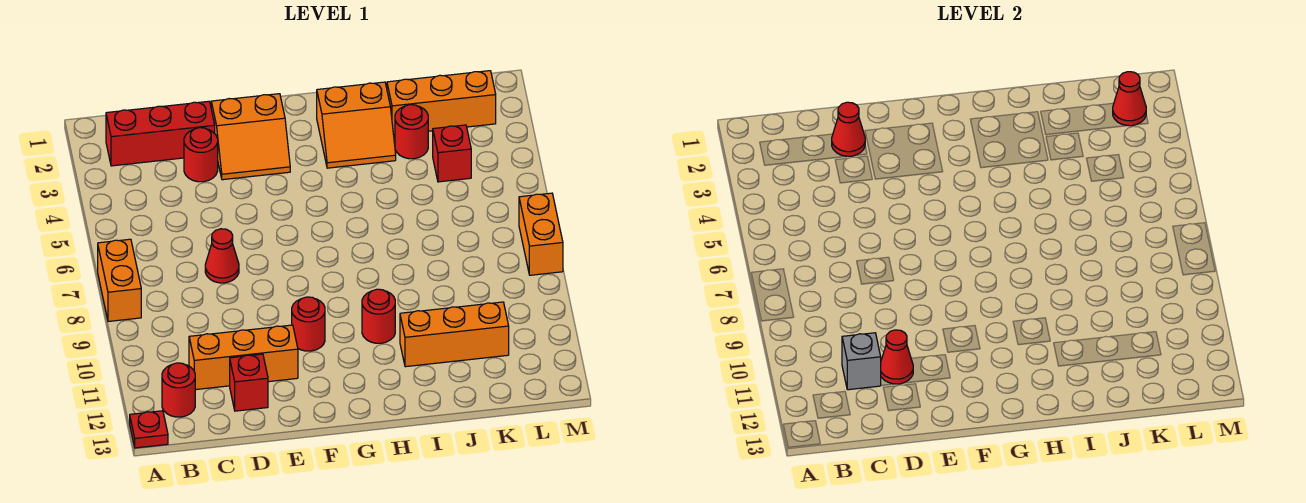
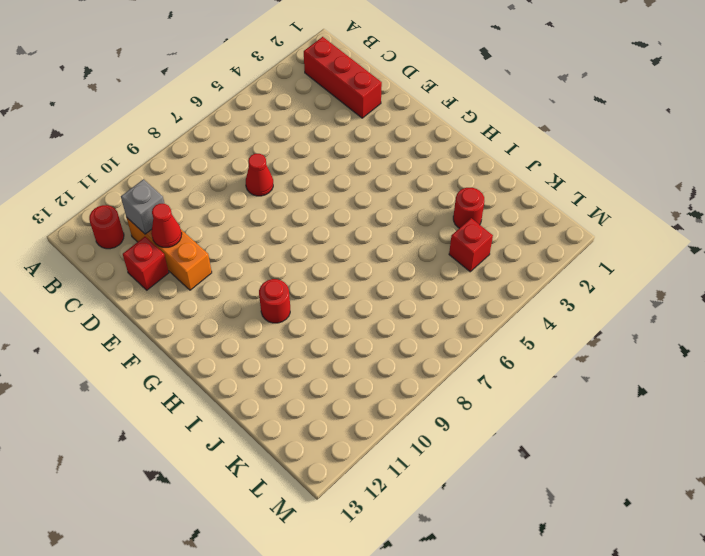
none -> orange brick A7:A8 level 1
none -> red plate A13 level 1
none -> red round brick D3 level 1

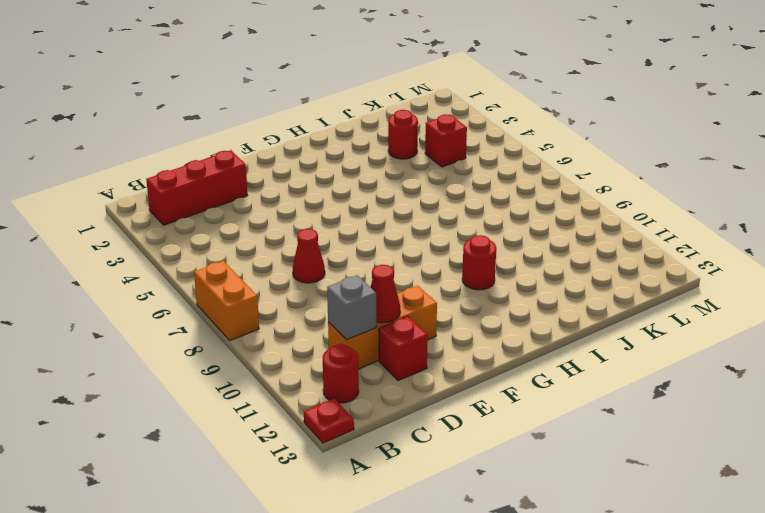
none -> red round brick D3 level 1
none -> orange slope E2:F3 level 1 top 2
none -> red round brick F10 level 1

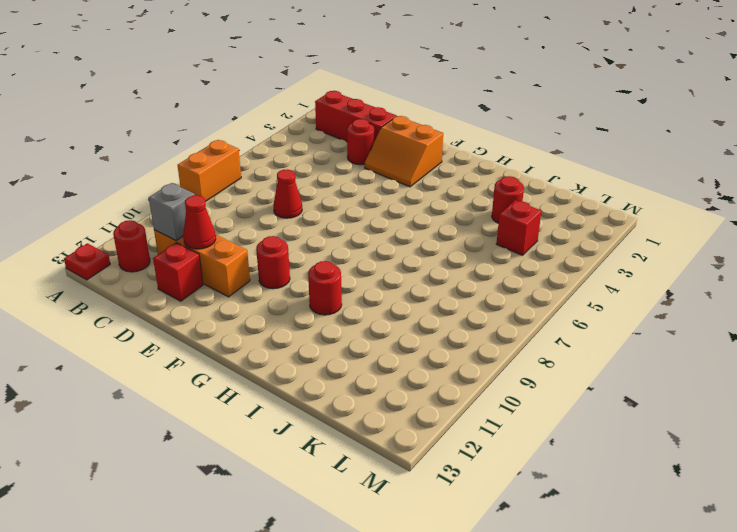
none -> orange slope H2:I3 level 1 top 2
none -> orange brick I11:K11 level 1
none -> orange brick J2:L2 level 1

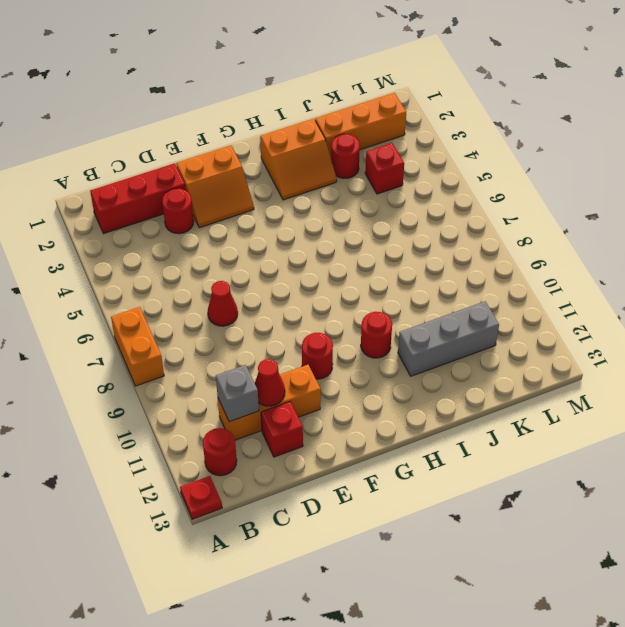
grey brick I11:K11 level 1 -> orange brick I11:K11 level 1
none -> orange brick M7:M8 level 1
none -> red cone D2 level 2
none -> red cone L2 level 2

